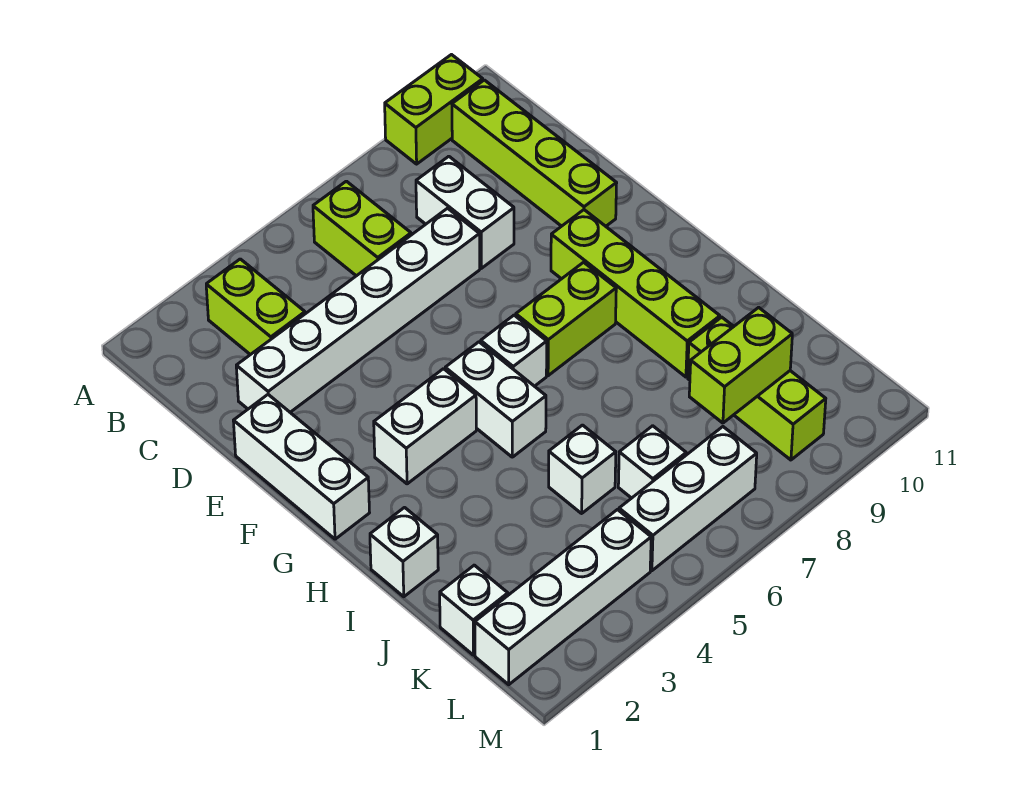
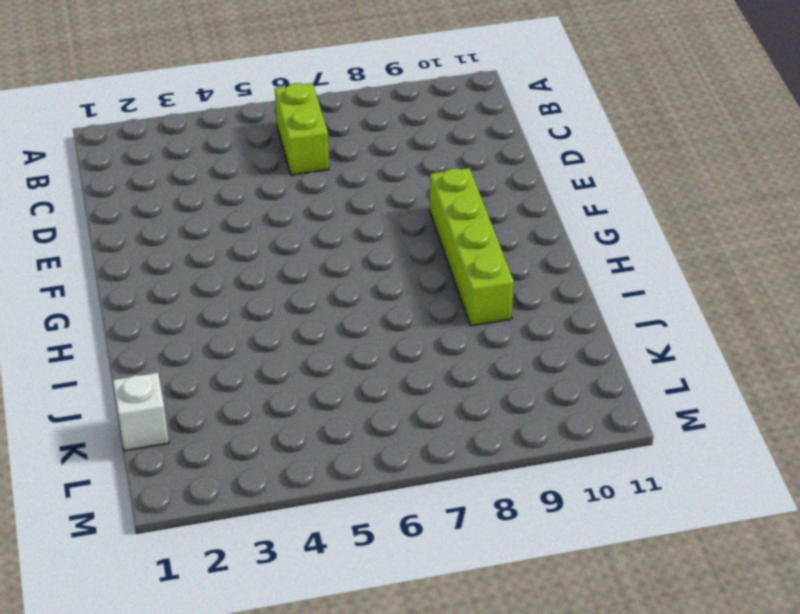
none -> lime brick A9:A10 level 1
none -> lime brick B3:C3 level 1
none -> lime brick B10:E10 level 1

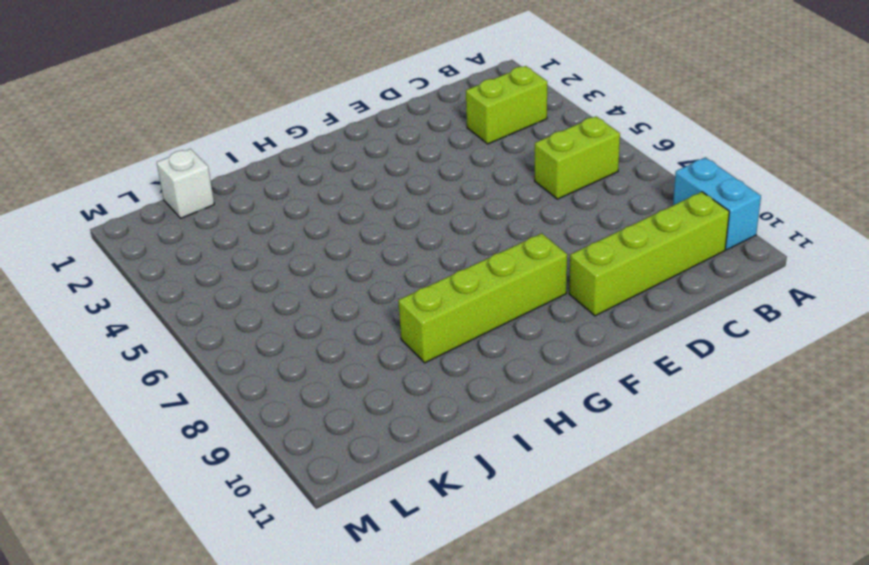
cyan brick A9:A10 level 1 -> lime brick A9:A10 level 1
none -> white brick C8:D8 level 1
none -> white brick D2:D7 level 1
none -> white brick E1:G1 level 1

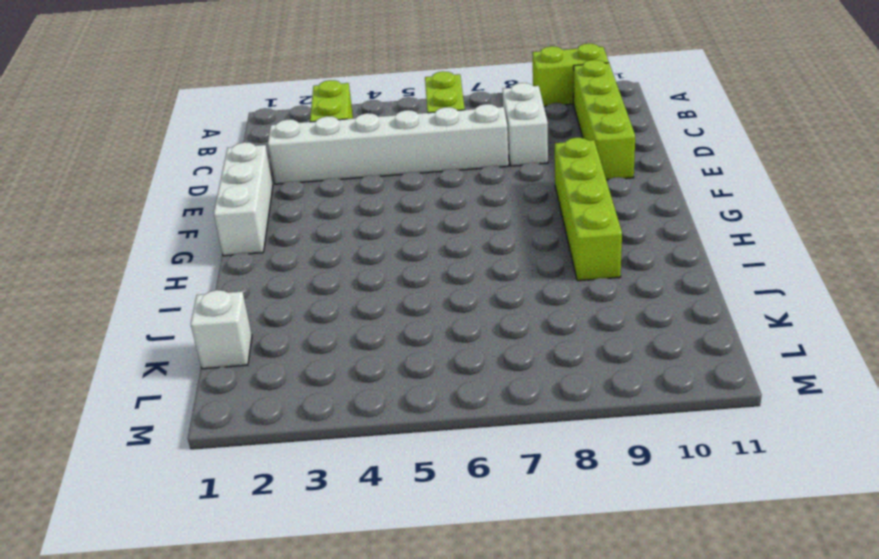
none -> white brick G3:G4 level 1
none -> white brick G5:H5 level 1
none -> white brick G6 level 1

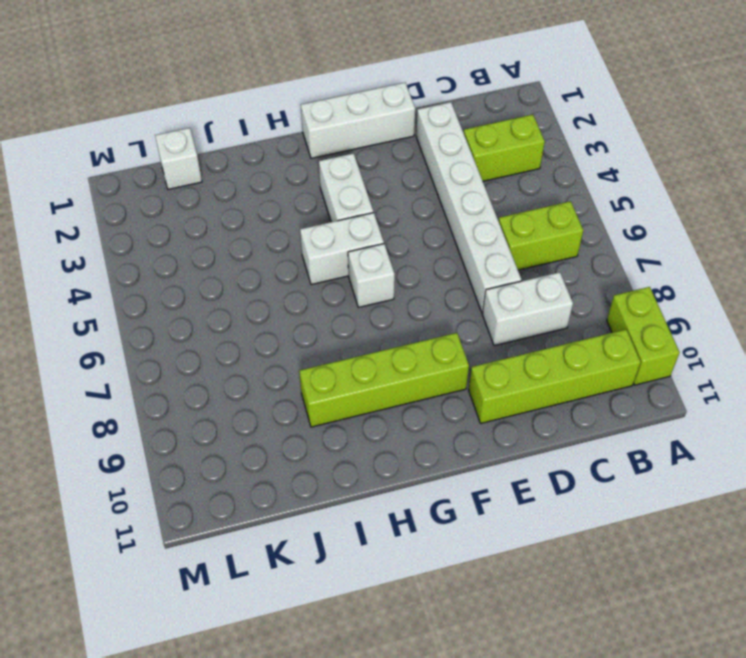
none -> lime brick G7:G8 level 1
none -> white brick I1 level 1
none -> white brick J5 level 1

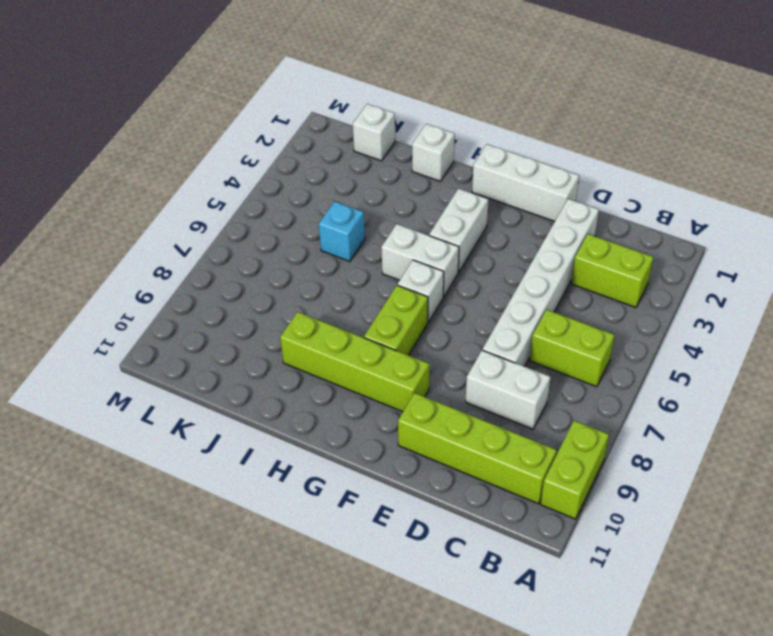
cyan brick J5 level 1 -> white brick J5 level 1
none -> lime brick J9:L9 level 1
none -> white brick K6 level 1
none -> white brick L1:L4 level 1

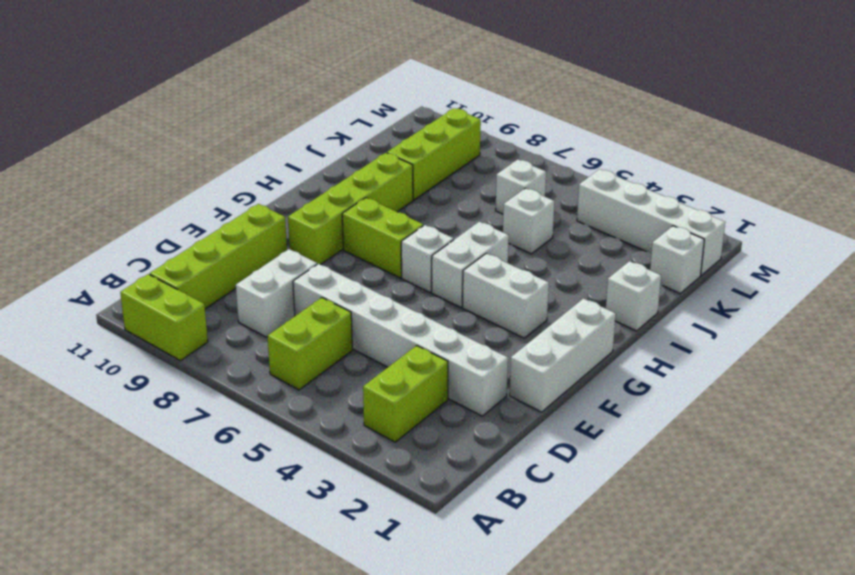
none -> white brick L5:L7 level 1
none -> lime brick K8:K9 level 2

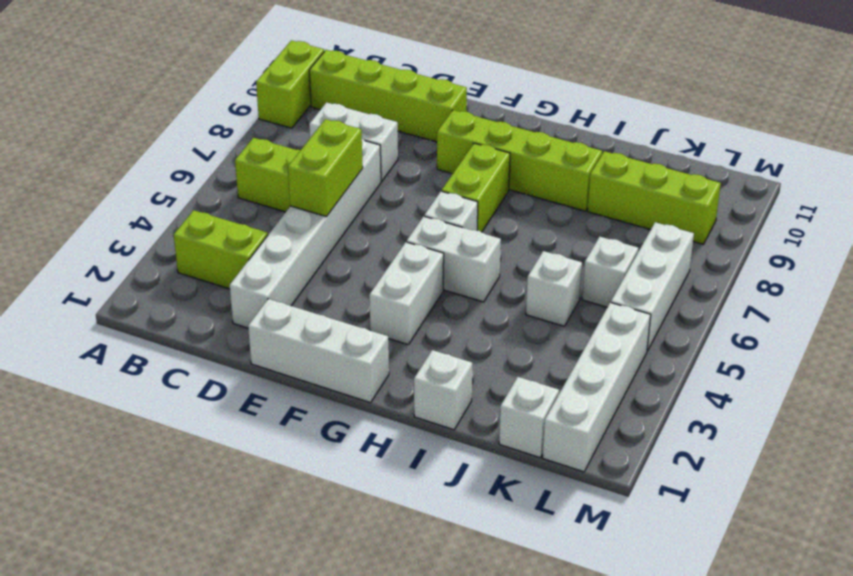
lime brick D5:D6 level 2 -> lime brick K8:K9 level 2

